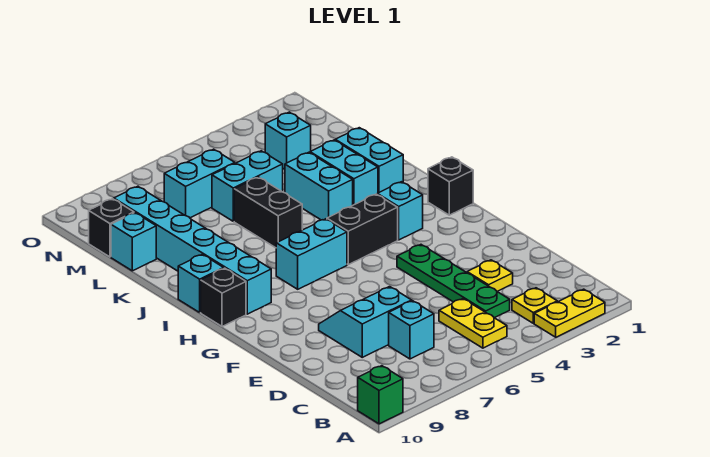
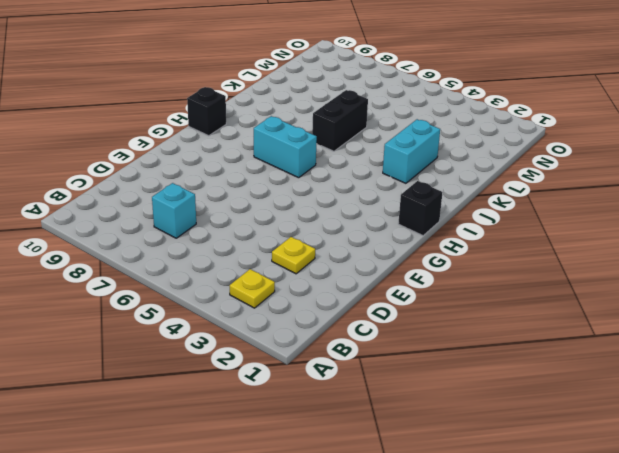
none -> yellow plate A2:A3 level 1
none -> green brick A10 level 1
none -> yellow plate B5:C5 level 1

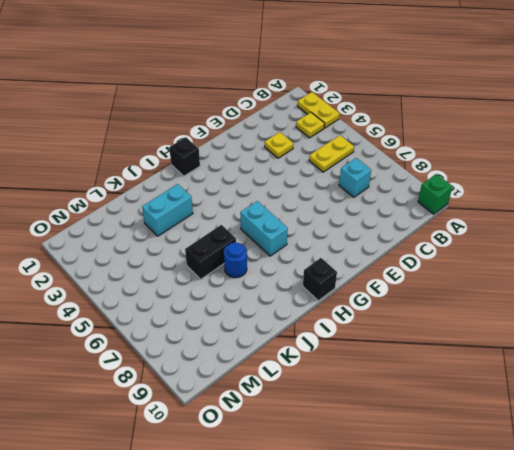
blue round brick J7 level 1 -> none
none -> green plate C4:F4 level 1
none -> cyan slope D7:E8 level 1 top D
none -> cyan brick H3 level 1

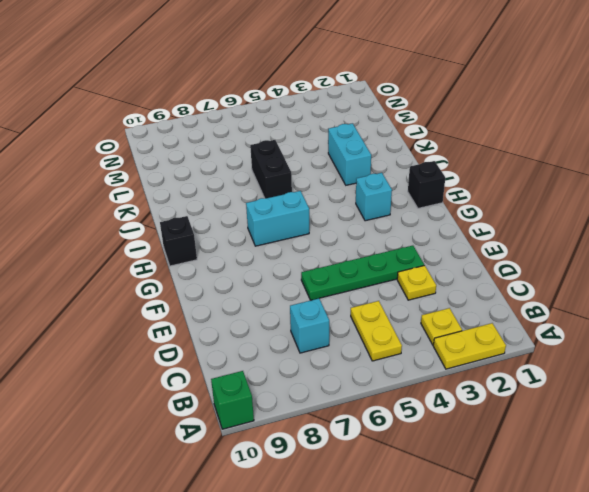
green plate E3:E6 level 1 -> green plate C4:F4 level 1
none -> cyan slope D7:E8 level 1 top D
none -> black brick H4:H5 level 1
none -> cyan brick H9:M9 level 1

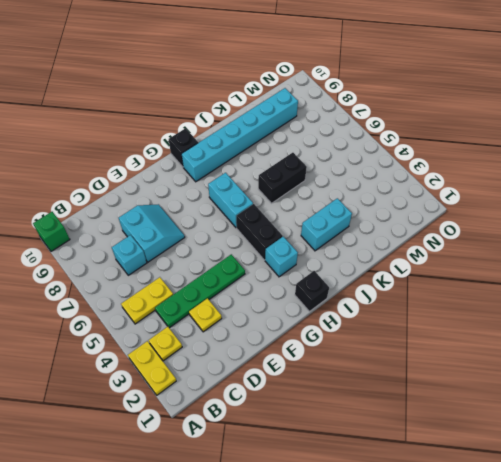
none -> cyan brick I10 level 1
none -> cyan brick J2:K2 level 1
none -> cyan brick J4:K4 level 1

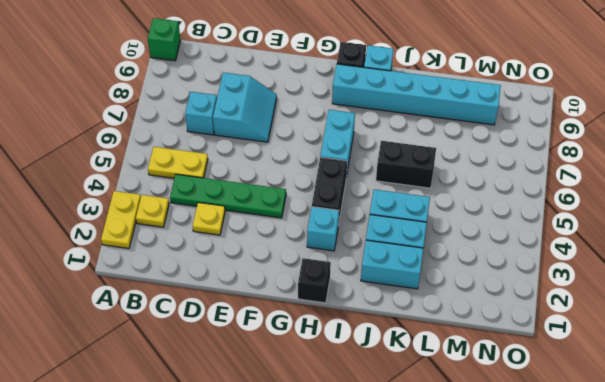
none -> cyan brick L5:L6 level 1
none -> cyan brick L10 level 1
none -> cyan brick M3 level 1

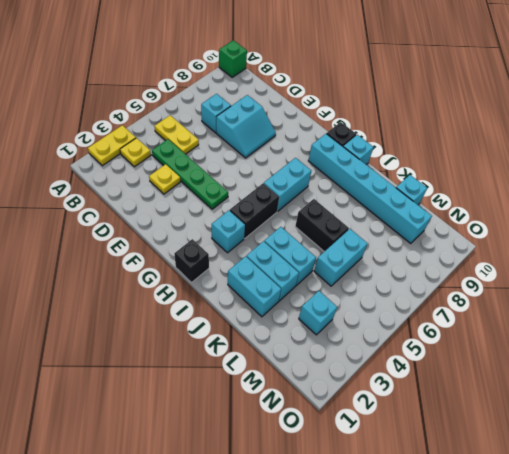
none -> cyan brick M6:M7 level 1
none -> black brick M10 level 1

